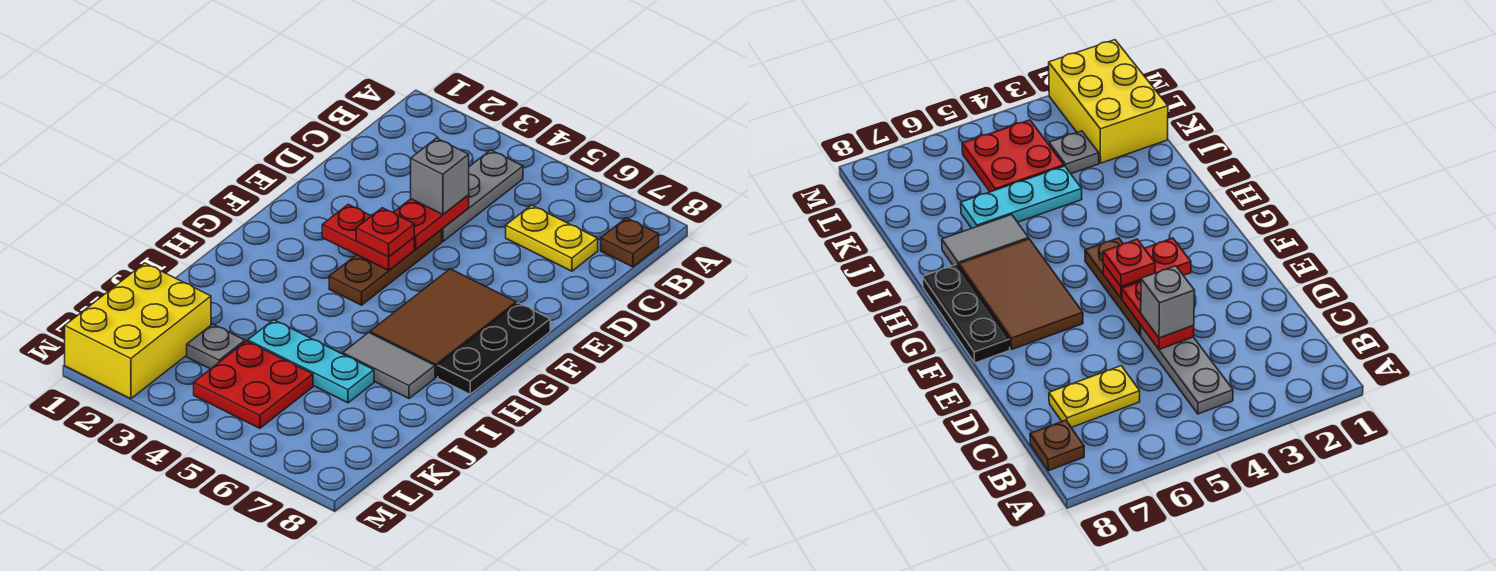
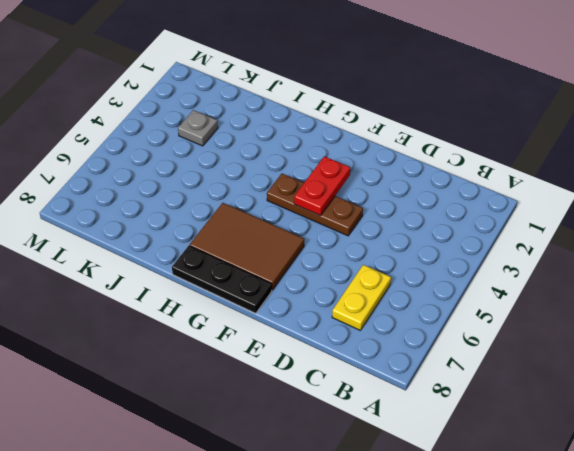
none -> grey plate B4:D4 level 1
none -> brown plate B8 level 1
none -> grey tile I6:I7 level 1

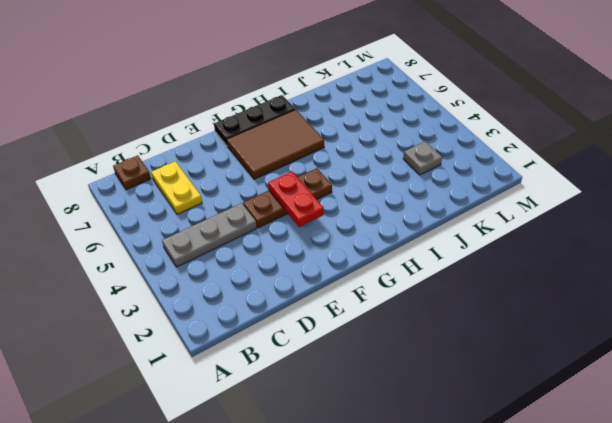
none -> grey tile I6:I7 level 1
none -> cyan plate J4:J6 level 1
none -> yellow brick K1:M2 level 1

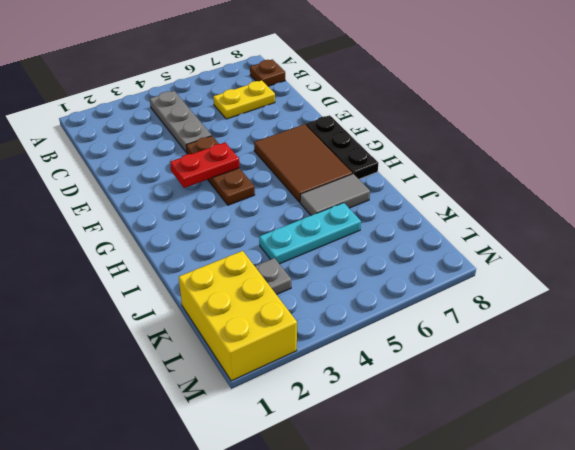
none -> red plate K4:L5 level 1
none -> red plate D4:E4 level 2
none -> grey brick D4 level 3

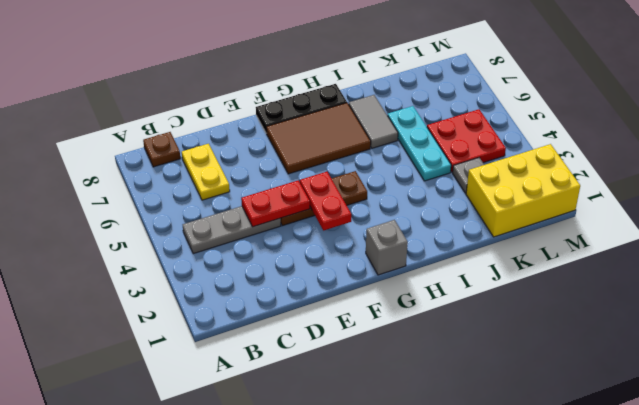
grey brick G1 level 1 -> grey brick D4 level 3
none -> red plate F4 level 3

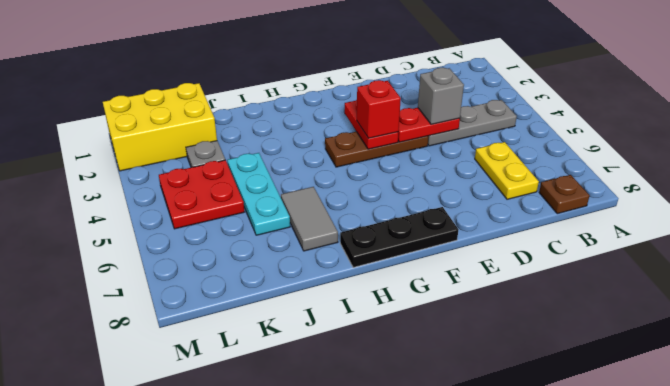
red brick F4 level 3 -> red plate F4 level 3
none -> brown tile F6:H7 level 1

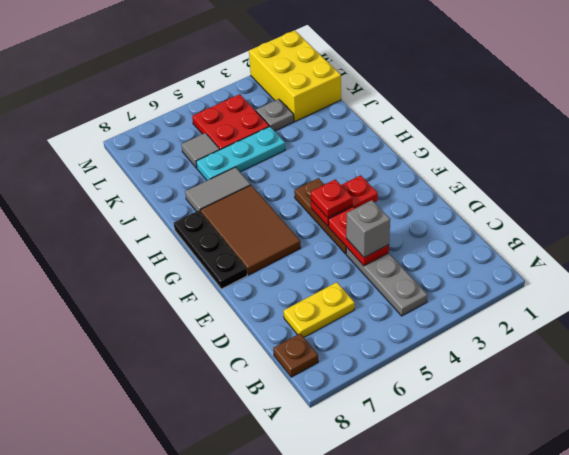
grey tile K6 level 1 -> none

